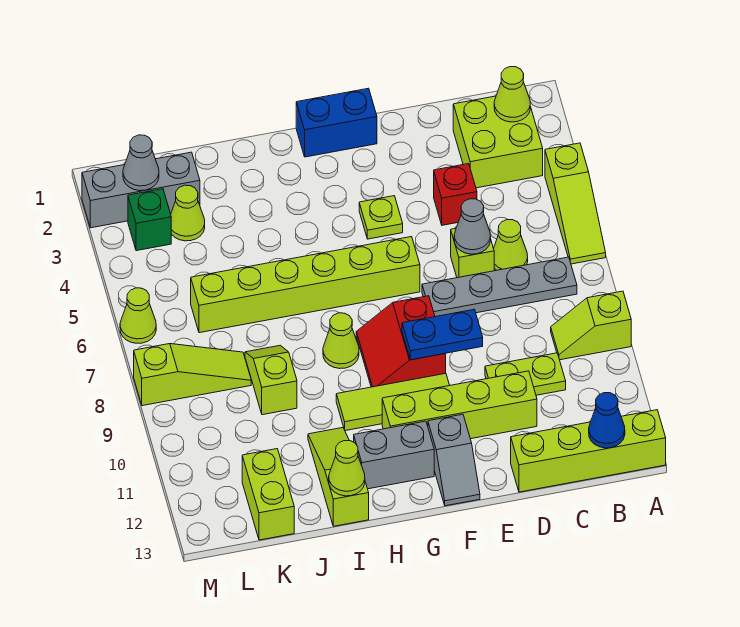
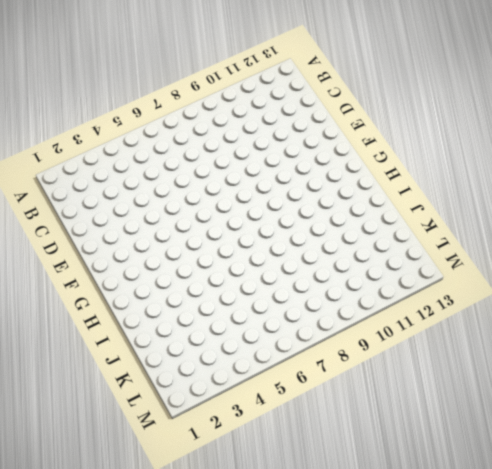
none -> lime slope A4:A6 level 1 top 4
none -> lime slope A9:B9 level 1 top A
none -> lime brick A13:D13 level 1
none -> lime brick B2:C3 level 1

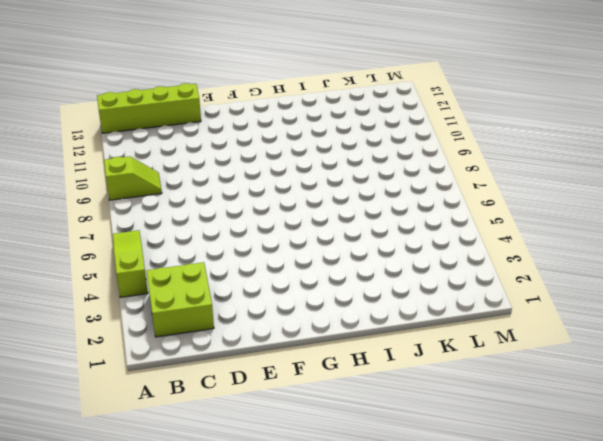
none -> grey plate B7:E7 level 1
none -> lime cone C6 level 1
none -> lime plate C10:D10 level 1
none -> red brick D4 level 1

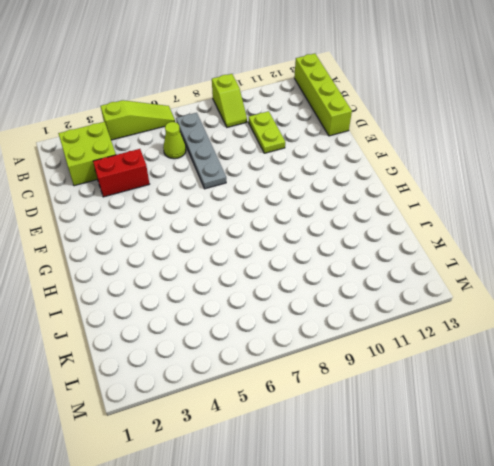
red brick D3:D4 level 1 -> red brick D4 level 1
none -> lime brick D6 level 1
none -> lime brick D11:G11 level 1
none -> blue brick F1:G1 level 1
none -> lime plate F4 level 1

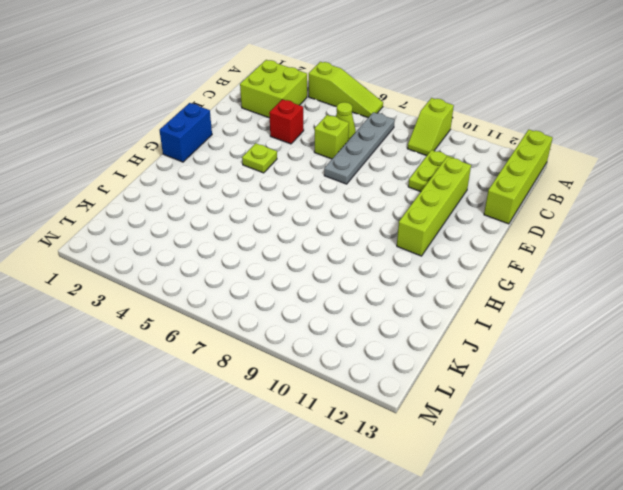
none -> lime brick F6:K6 level 1
none -> red slope F8:G9 level 1 top F
none -> lime tile F10:H10 level 1
none -> grey slope F12:F13 level 1 top 12

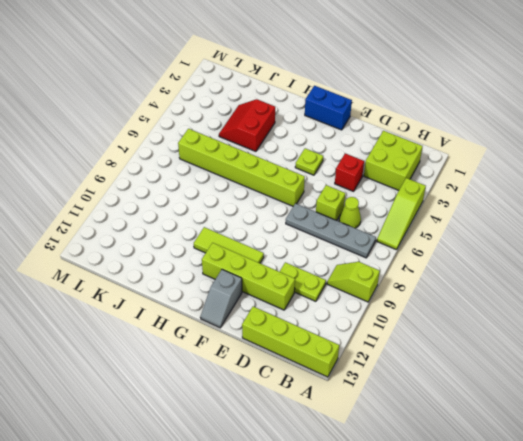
red slope I3:J4 level 1 top I -> red slope F8:G9 level 1 top F
none -> grey brick G12:H12 level 1
none -> lime cone H8 level 1
none -> lime slope I11:I13 level 1 top 13
none -> lime slope J8:J9 level 1 top 9

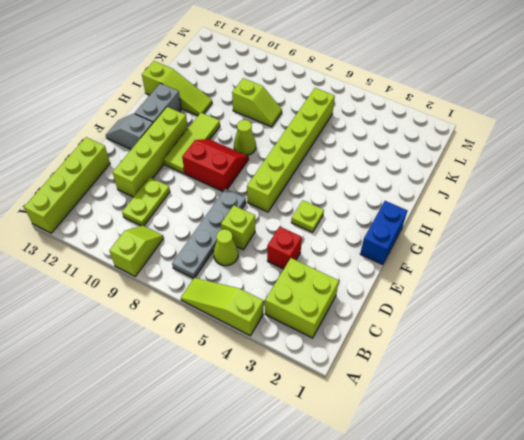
none -> grey brick K2:M2 level 1
none -> lime cone K3 level 1
none -> lime slope K8:M8 level 1 top M
none -> lime brick K12:K13 level 1

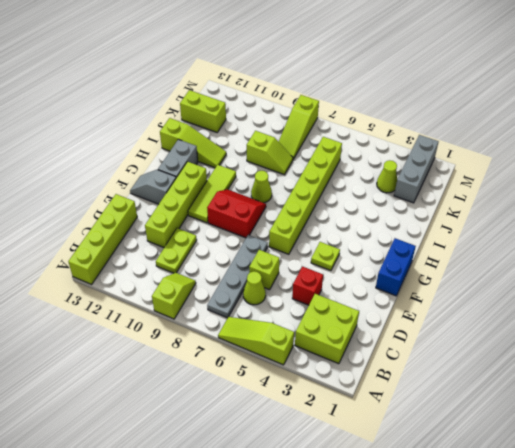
none -> green brick L3 level 1
none -> lime cone M6 level 1
none -> lime cone B2 level 2
none -> blue cone B13 level 2

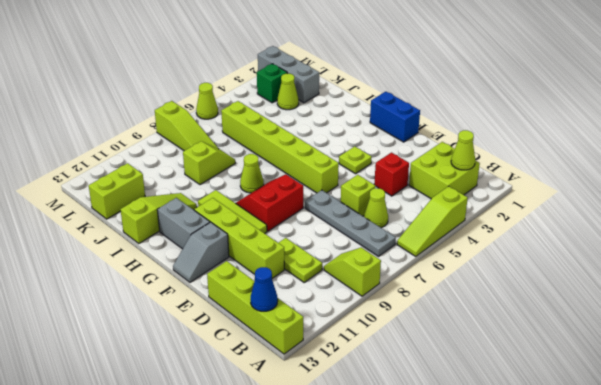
none -> grey cone D6 level 2
none -> blue plate E9:F9 level 2
none -> lime cone I13 level 2
none -> grey cone L2 level 2

